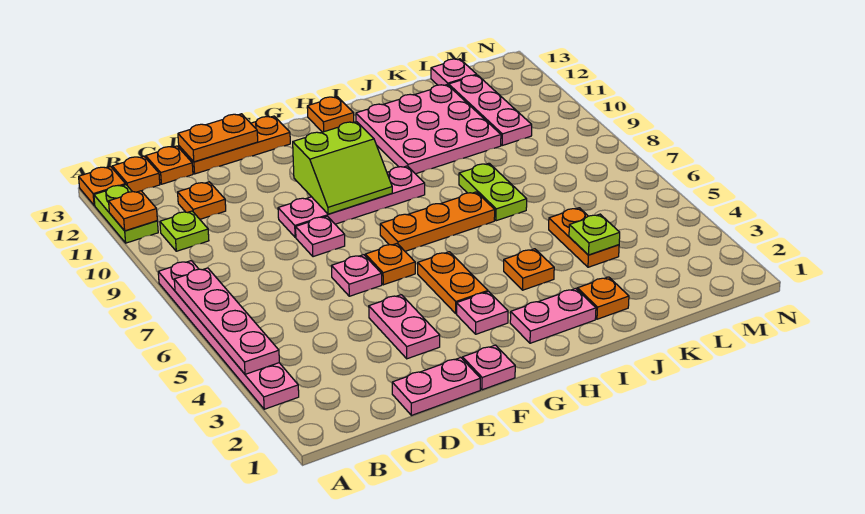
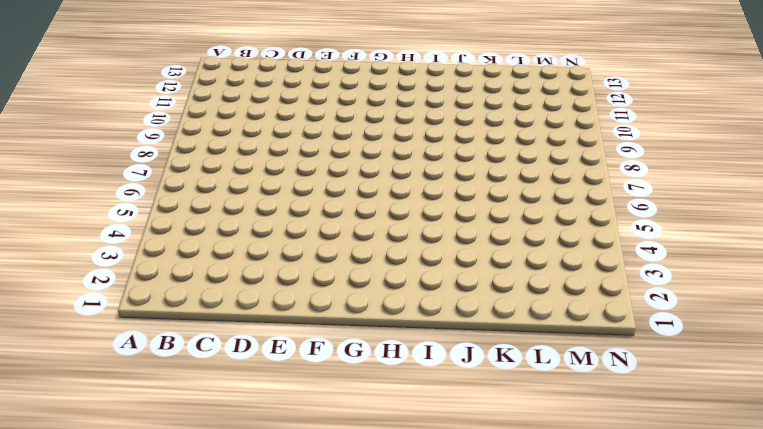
none -> pink plate A3:A8 level 1
none -> lime plate A11:A12 level 1
none -> orange plate A13 level 1
none -> lime plate B10 level 1

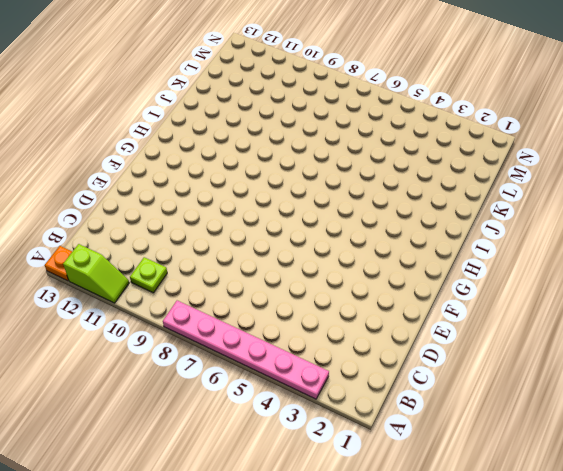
lime slope A11:A12 level 1 top 12 -> lime plate A11:A12 level 1
none -> orange plate B13 level 1
none -> orange plate C11 level 1
none -> orange plate C13 level 1
none -> pink plate D1:E1 level 1

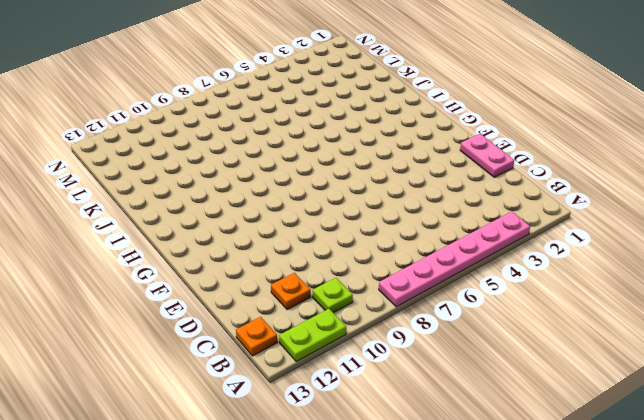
none -> orange plate A13 level 1
none -> orange plate C13 level 1
none -> orange plate D13:F13 level 1
none -> pink plate E3:E4 level 1

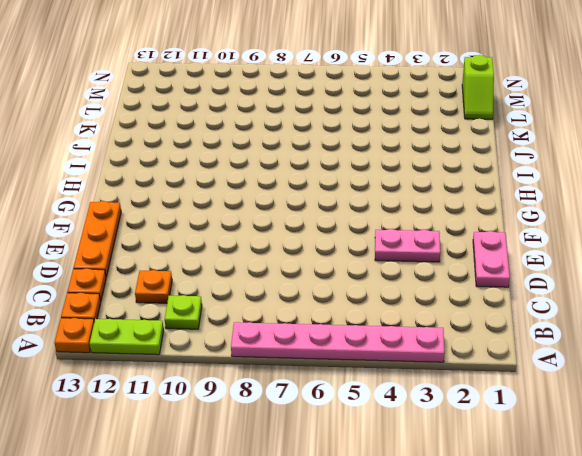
lime slope L1:M1 level 1 top M -> none
none -> pink plate E6 level 1
none -> pink plate E8 level 1
none -> pink plate E9:H9 level 1
none -> pink plate F1 level 1

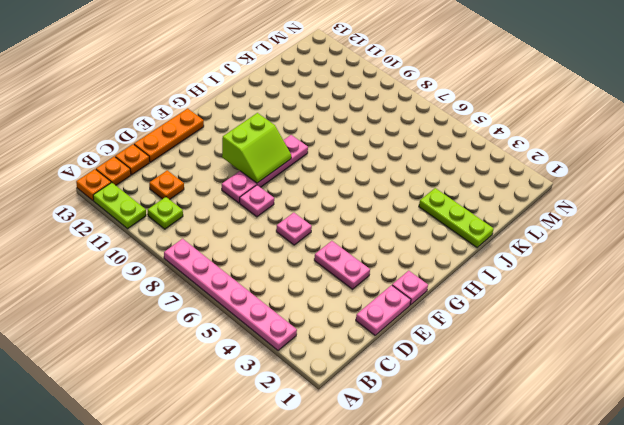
lime plate J1:J3 level 1 -> orange plate J2 level 1
none -> orange plate F6 level 1
none -> pink plate G3 level 1
none -> orange plate G4:G5 level 1
none -> orange plate G7:I7 level 1

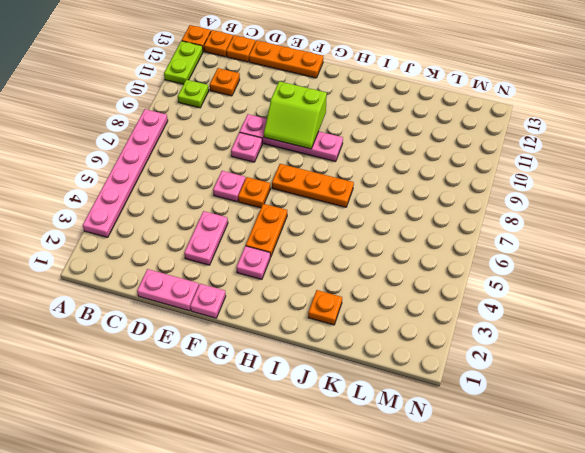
none -> pink plate H2:I2 level 1
none -> orange plate H13 level 1
none -> orange plate I4 level 1
none -> pink plate I10:K12 level 1

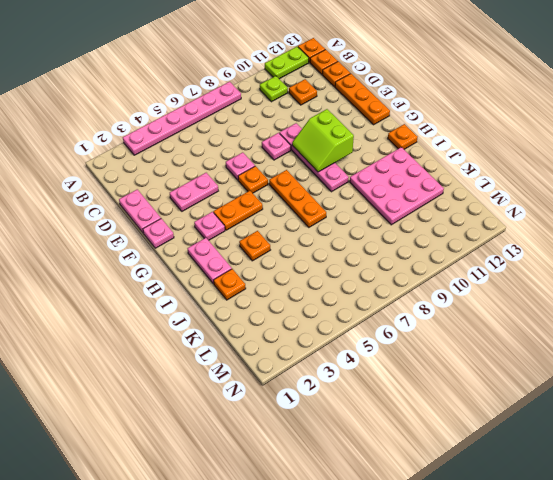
none -> lime plate J7:J8 level 1
none -> orange plate K4:K5 level 1
none -> pink plate L10:L12 level 1
none -> pink plate L13 level 1

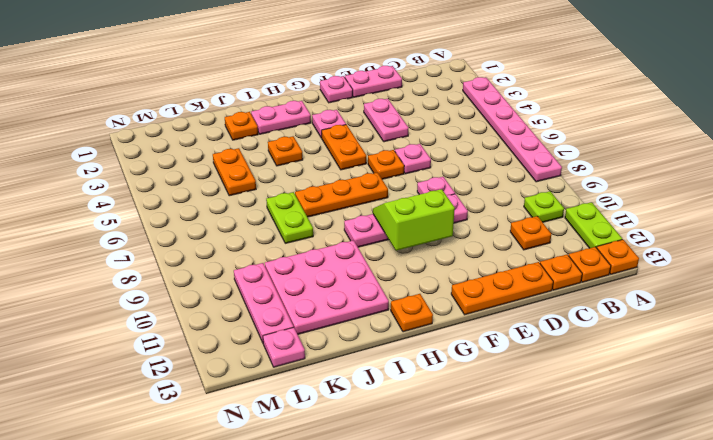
none -> pink plate A4:A7 level 2
none -> orange plate A11 level 2
none -> orange plate D13:E13 level 2
none -> lime plate K4 level 2

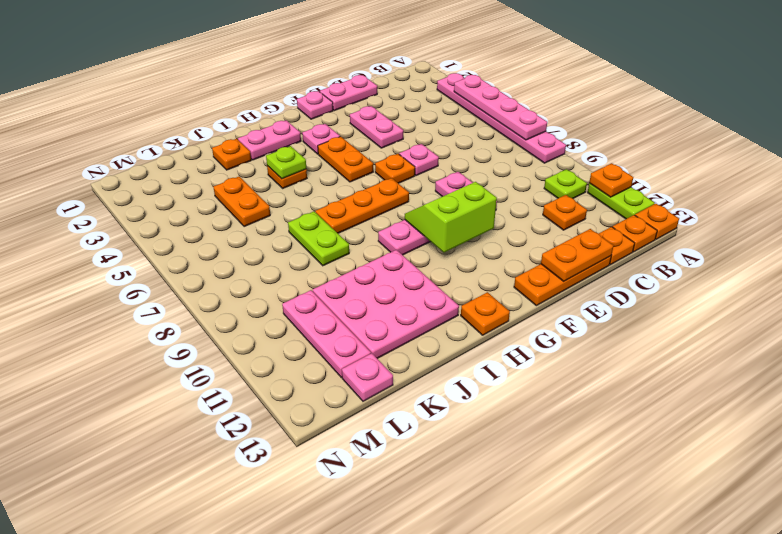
lime plate I4 level 2 -> lime plate K4 level 2

